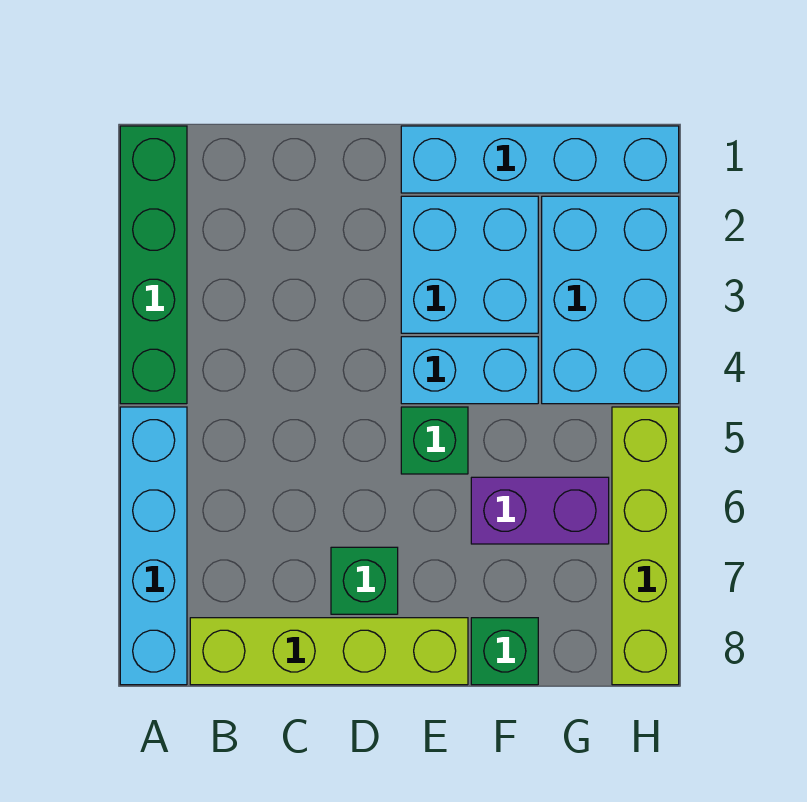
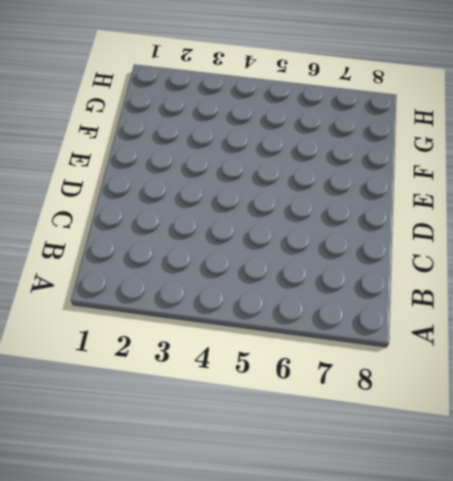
none -> green brick A1:A4 level 1
none -> cyan brick A5:A8 level 1
none -> lime brick B8:E8 level 1

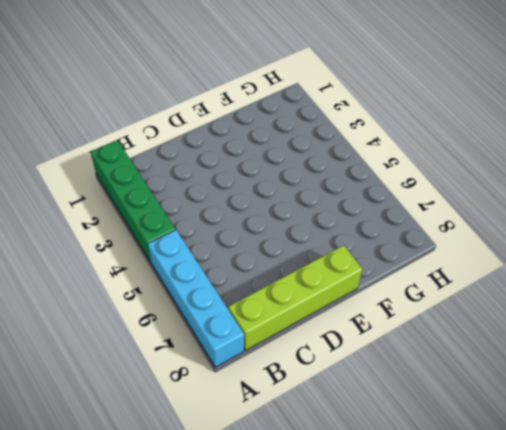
none -> green brick D7 level 1
none -> cyan brick E1:H1 level 1
none -> cyan brick E2:F3 level 1

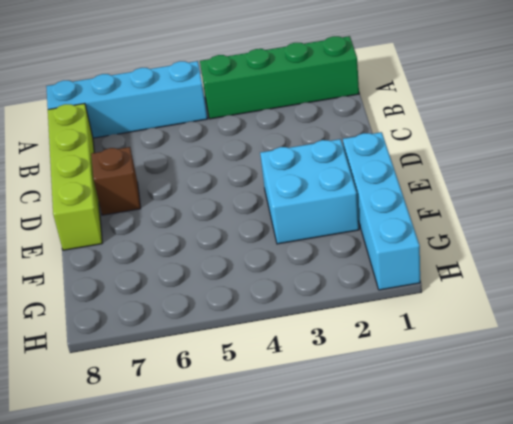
brown brick D7 level 1 -> green brick D7 level 1
none -> cyan brick E4:F4 level 1
none -> green brick E5 level 1
none -> purple brick F6:G6 level 1

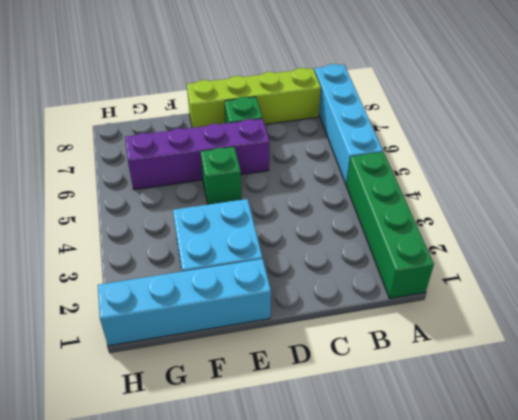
purple brick D6:G6 level 1 -> purple brick F6:G6 level 1
none -> cyan brick E4:F4 level 1
none -> green brick F8 level 1
none -> cyan brick G2:H4 level 1

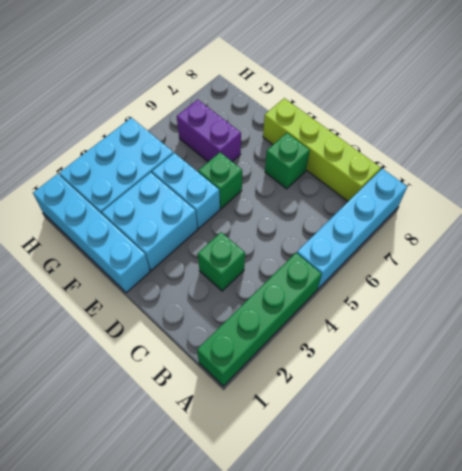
green brick C3 level 1 -> green brick F8 level 1
none -> lime brick H5:H8 level 1

